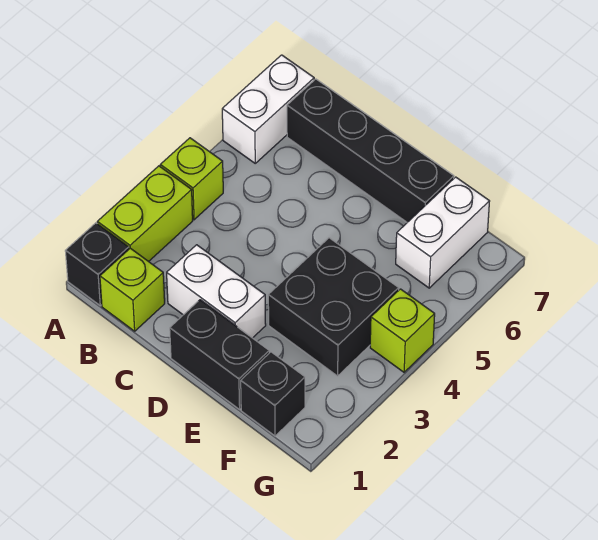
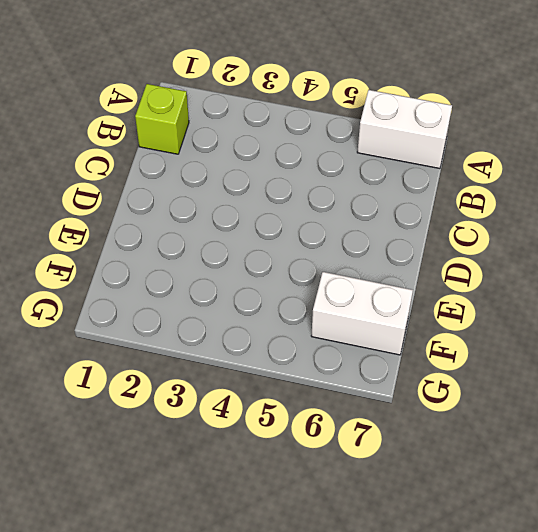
none -> black brick A1 level 1
none -> lime brick A2:A3 level 1
none -> lime brick A4 level 1

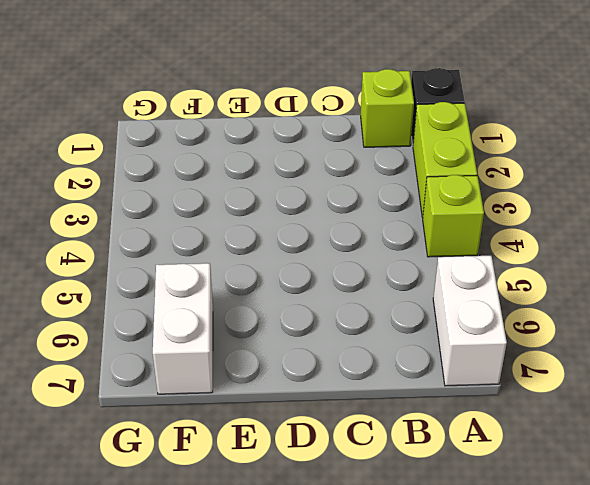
none -> black brick B7:E7 level 1
none -> white brick C2:D2 level 1
none -> black brick D1:E1 level 1

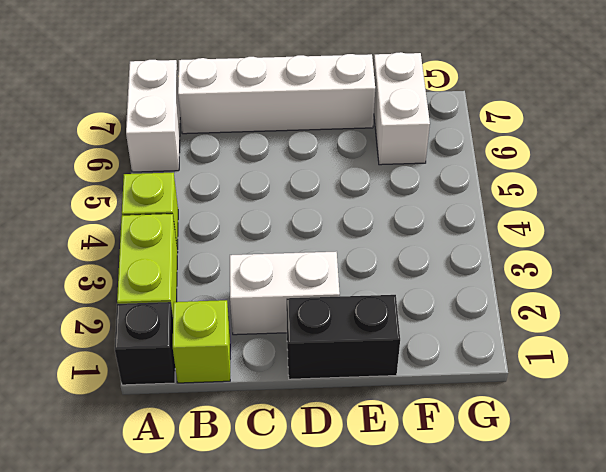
white brick B7:E7 level 1 -> black brick B7:E7 level 1
none -> black brick E3:F4 level 1
none -> black brick F1 level 1
none -> lime brick G4 level 1

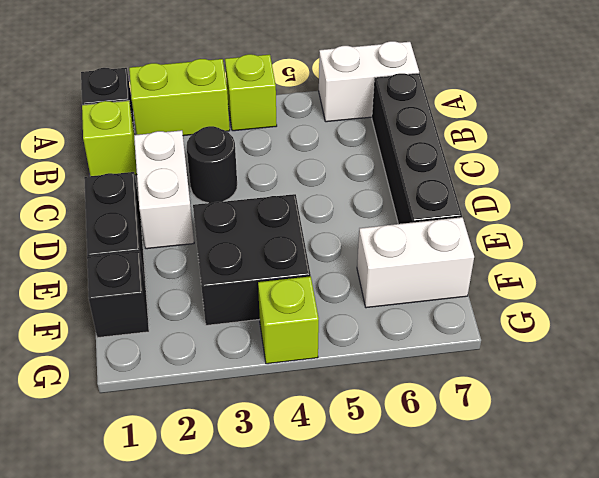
black round brick C3 level 1 -> none

